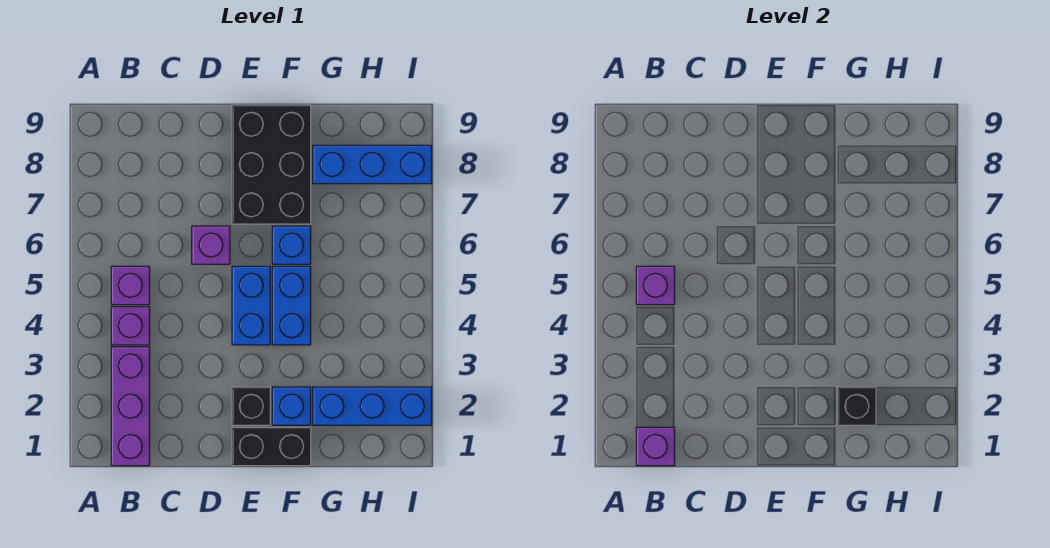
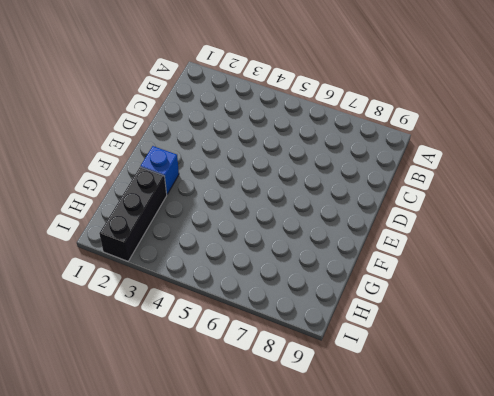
black brick G2:I2 level 1 -> blue brick G2:I2 level 1
none -> purple brick B1:B3 level 1
none -> purple brick B4 level 1
none -> purple brick B5 level 1

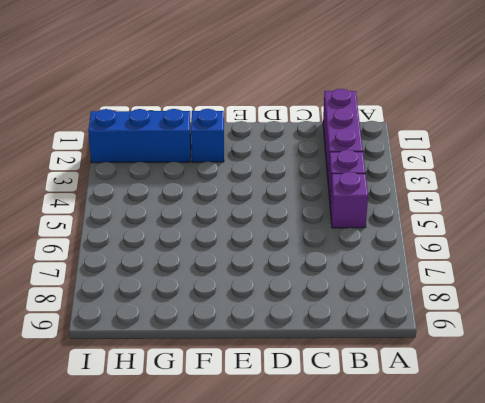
none -> purple brick D6 level 1
none -> black brick E1:F1 level 1
none -> black brick E2 level 1

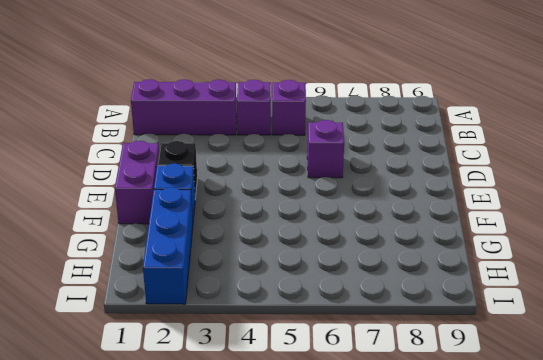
purple brick E1:F1 level 1 -> black brick E1:F1 level 1
none -> blue brick E4:E5 level 1
none -> black brick E7:F9 level 1
none -> blue brick F4:F5 level 1

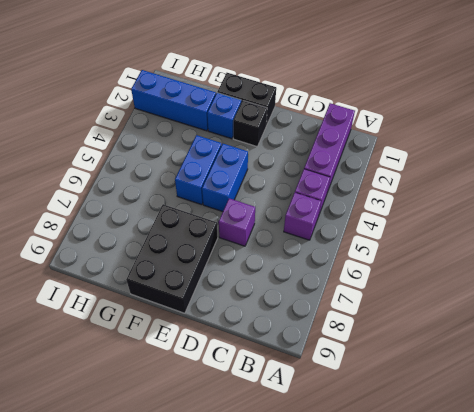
none -> blue brick F6 level 1
none -> blue brick G8:I8 level 1
none -> purple brick B1 level 2

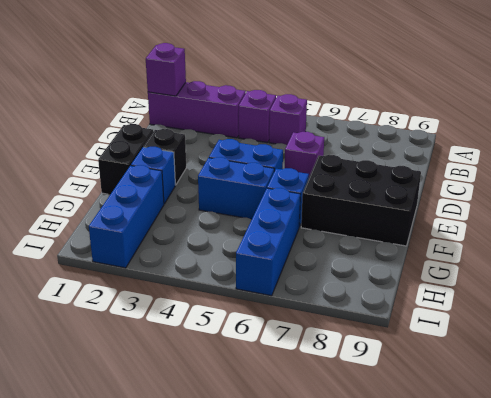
blue brick G6:I6 level 1 -> blue brick G8:I8 level 1
none -> purple brick B5 level 2
none -> black brick G2 level 2

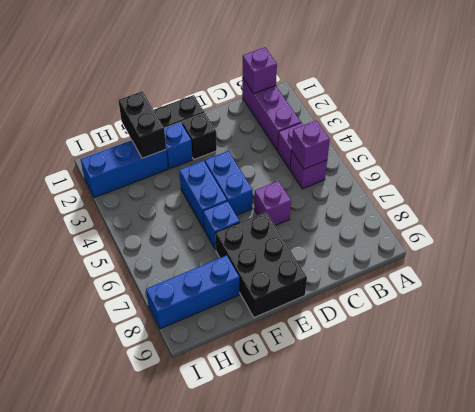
black brick G1:G2 level 2 -> black brick G2 level 2

